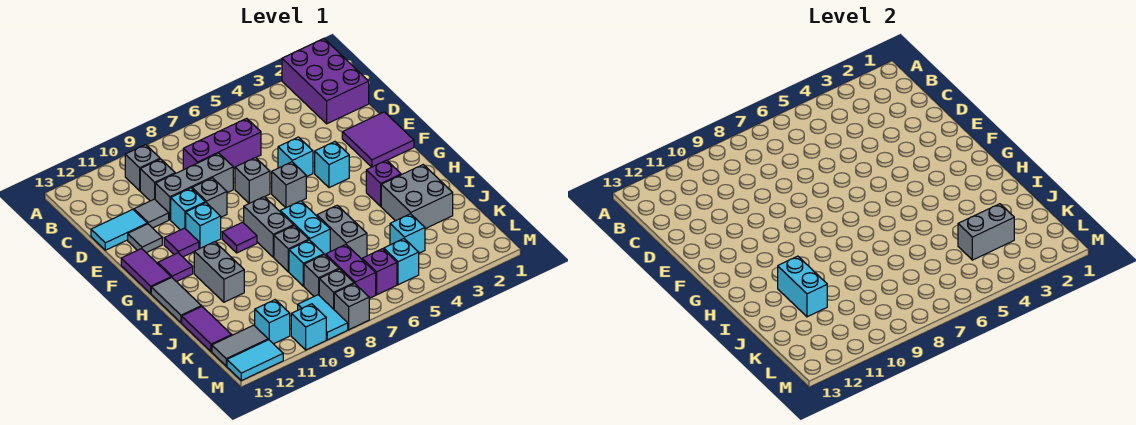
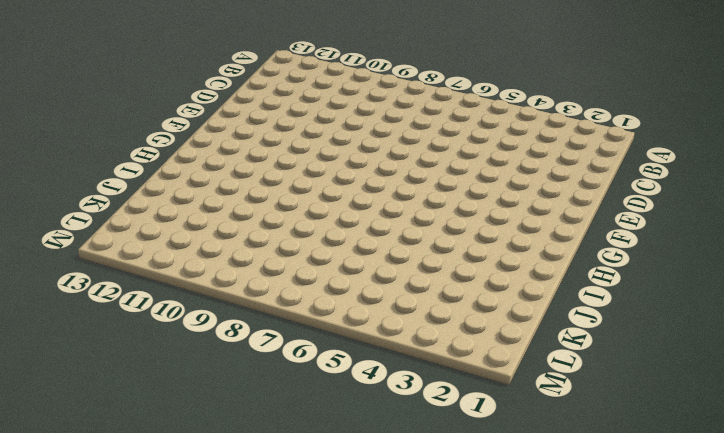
none -> purple brick A1:C2 level 1
none -> grey brick B10 level 1
none -> purple brick C6:C8 level 1
none -> grey brick C10 level 1

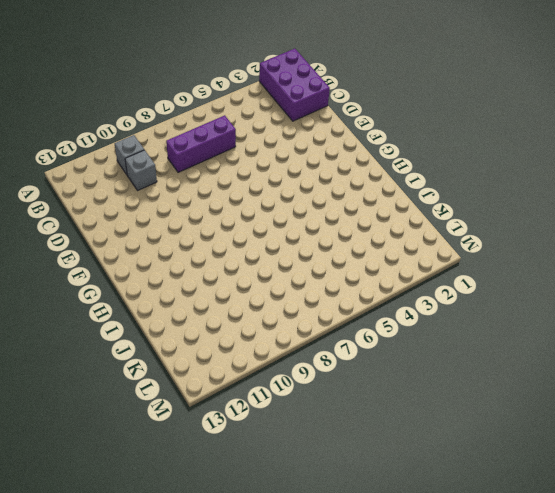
none -> grey brick D8:D10 level 1
none -> grey tile D11 level 1
none -> cyan tile D12:D13 level 1
none -> purple tile E1:F2 level 1

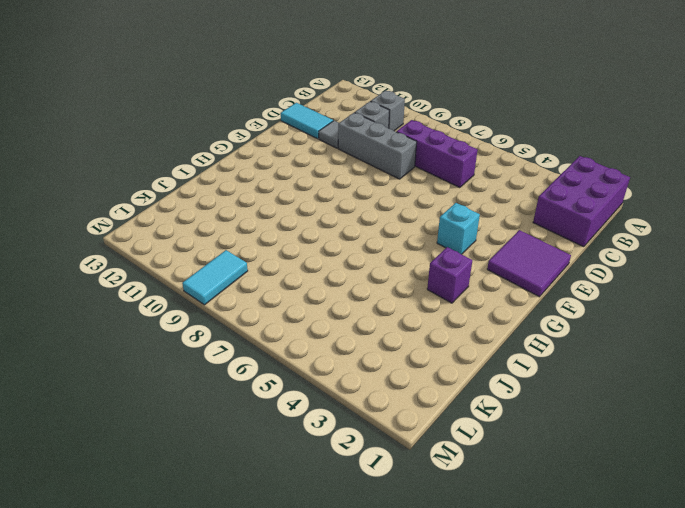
none -> cyan brick E5 level 1
none -> grey brick E7 level 1
none -> grey brick E9 level 1
none -> cyan brick E10 level 1

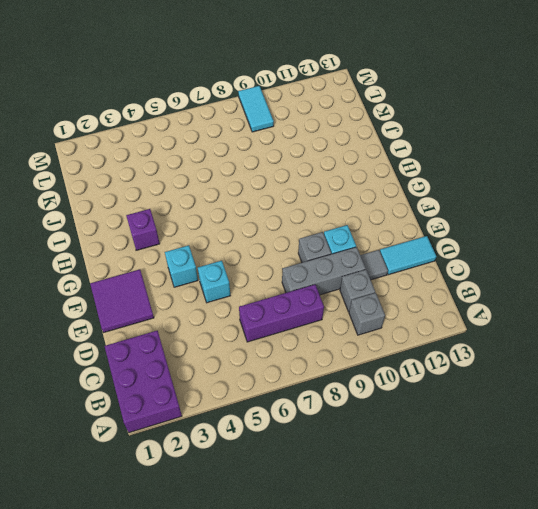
none -> grey brick E7 level 1
none -> grey tile E12 level 1
none -> grey brick F6 level 1
none -> cyan brick F10 level 1

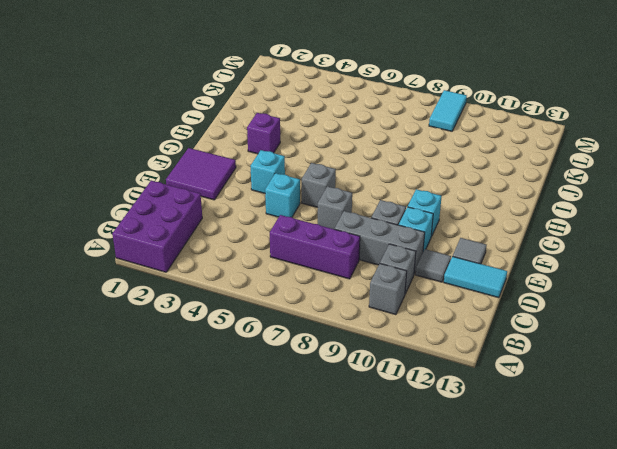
none -> purple tile F11 level 1
none -> purple tile F13:G13 level 1
none -> grey brick G8:H8 level 1
none -> purple tile G9 level 1

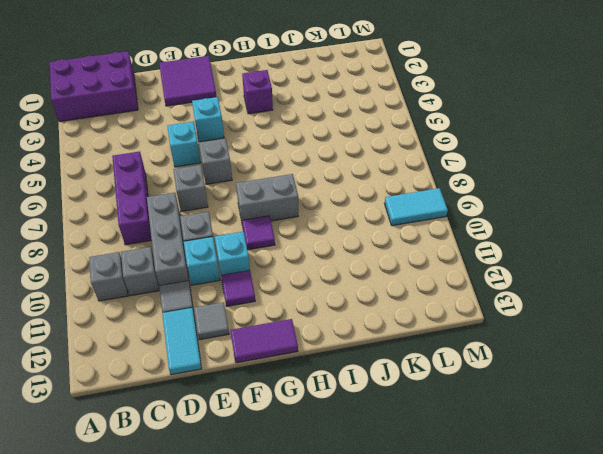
none -> purple tile G12 level 1
none -> cyan brick H7:I7 level 1
none -> grey brick H11:I11 level 1
none -> grey tile H13:I13 level 1

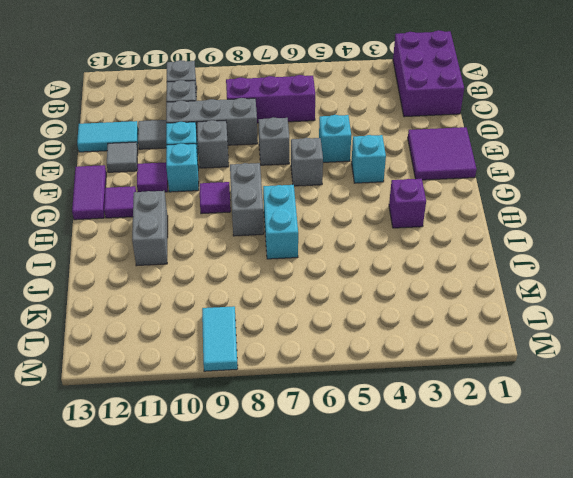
none -> grey tile H13:I13 level 1
none -> grey brick I2:J3 level 1
none -> grey brick I6:J6 level 1
none -> grey brick I8 level 1

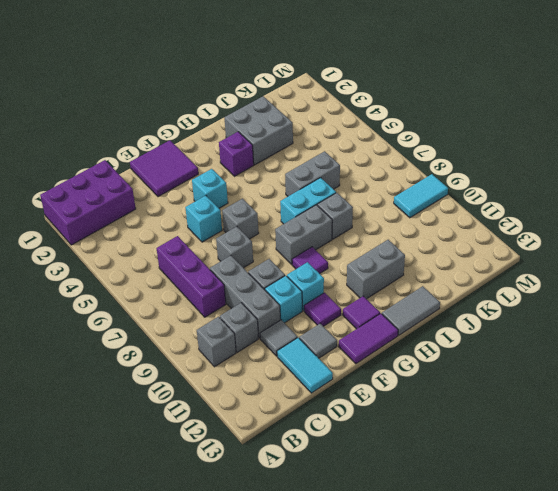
none -> cyan brick J8 level 1
none -> purple tile J13:K13 level 1
none -> cyan brick K4 level 1
none -> purple brick K7:L7 level 1

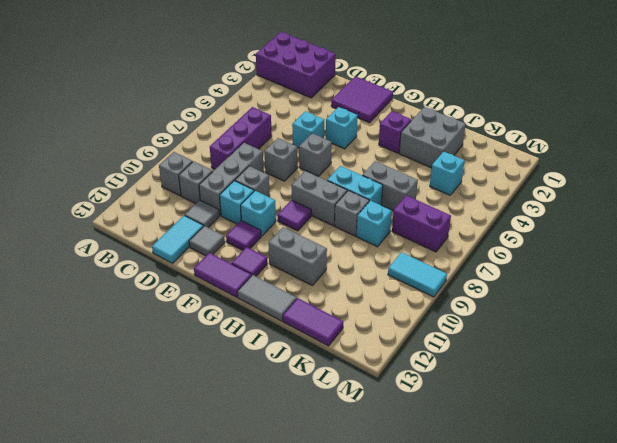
none -> grey brick K8 level 1
none -> cyan brick L5 level 1
none -> purple brick L6 level 1
none -> grey brick L8 level 1

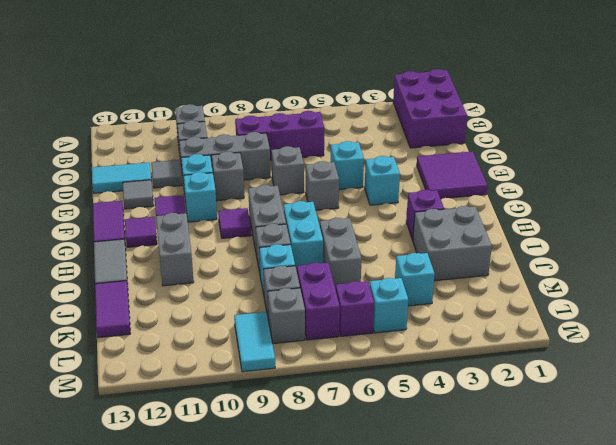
none -> cyan brick L11 level 1
none -> grey tile L12:L13 level 1
none -> grey brick M8 level 1
none -> cyan brick M10 level 1

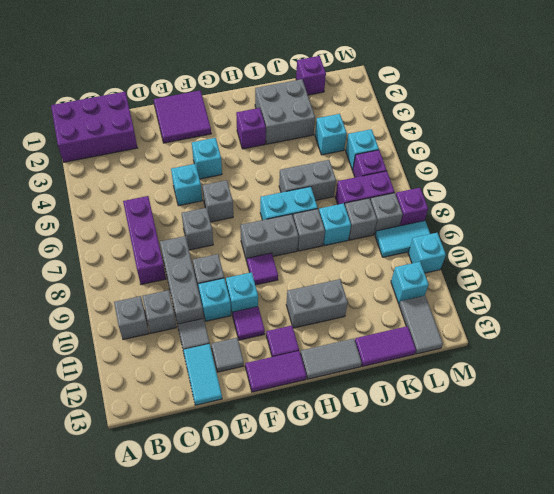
purple brick K1 level 1 -> none
purple brick M8 level 1 -> grey brick M8 level 1
none -> cyan tile M12:M13 level 1
none -> cyan brick I11:J11 level 2
none -> grey brick K3:K4 level 2

